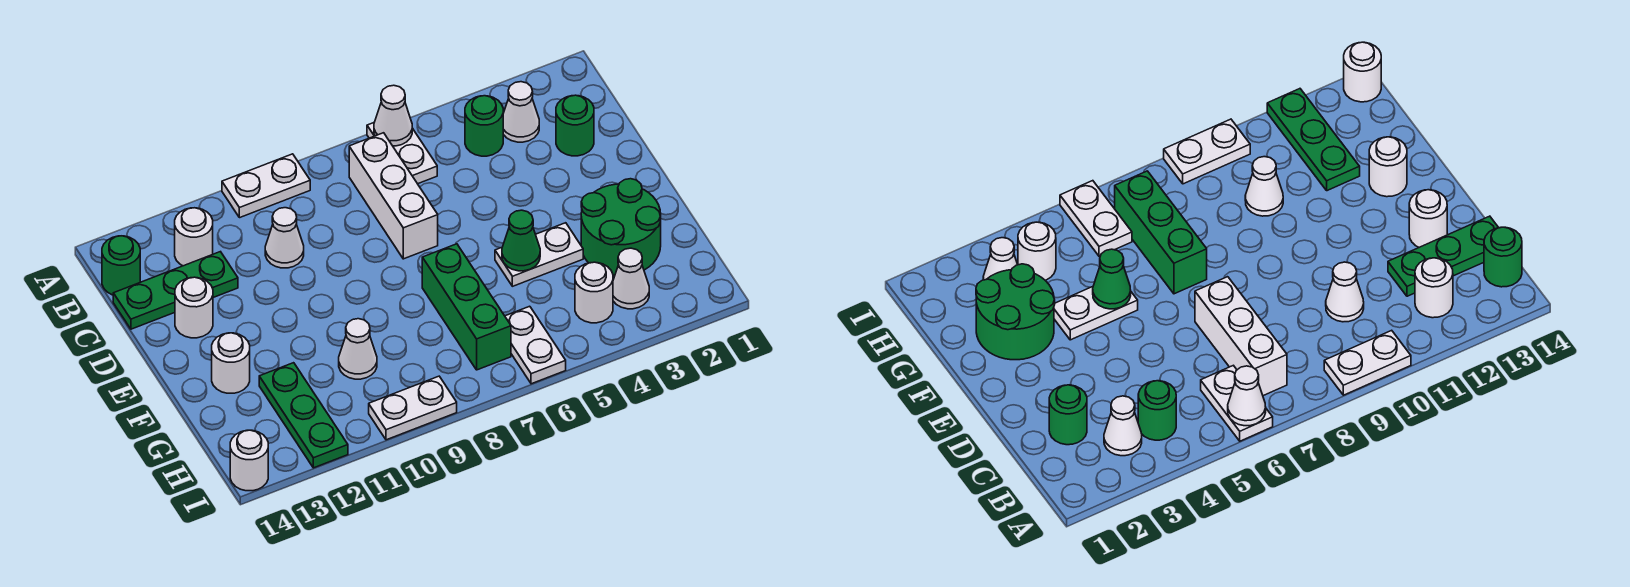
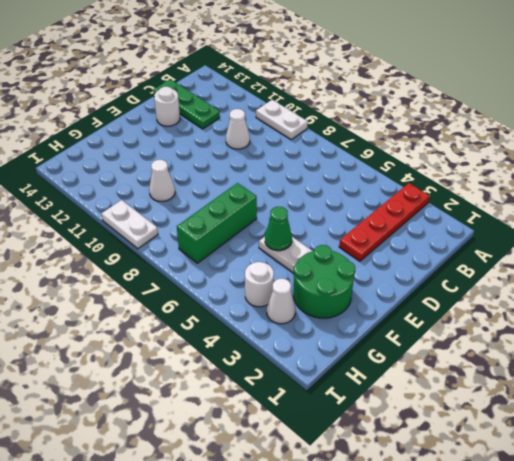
red plate A3:D3 level 1 -> white cone B3 level 1
none -> white plate A6:B6 level 1
none -> green round brick B4 level 1
none -> white brick B7:D7 level 1

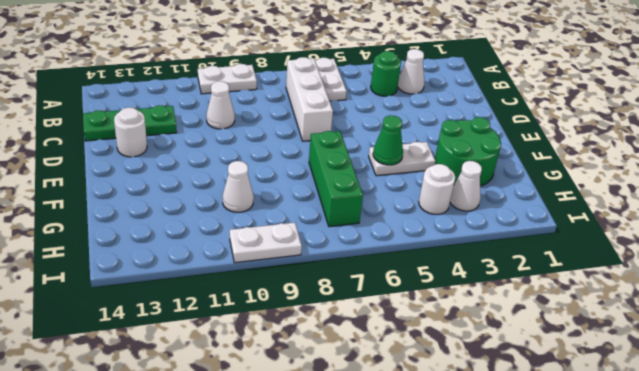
none -> white round brick B12 level 1
none -> green round brick B14 level 1
none -> green round brick C2 level 1

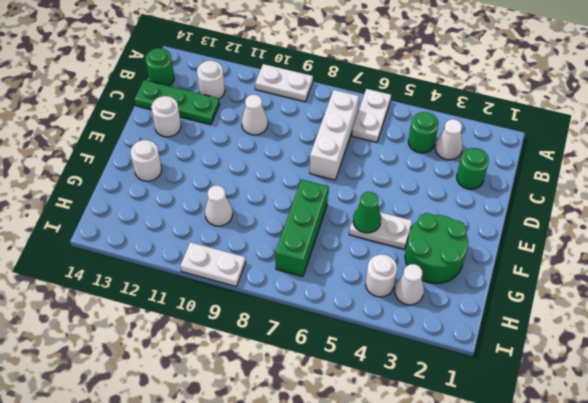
none -> green plate G12:I12 level 1
none -> white plate H6:I6 level 1
none -> white round brick I14 level 1

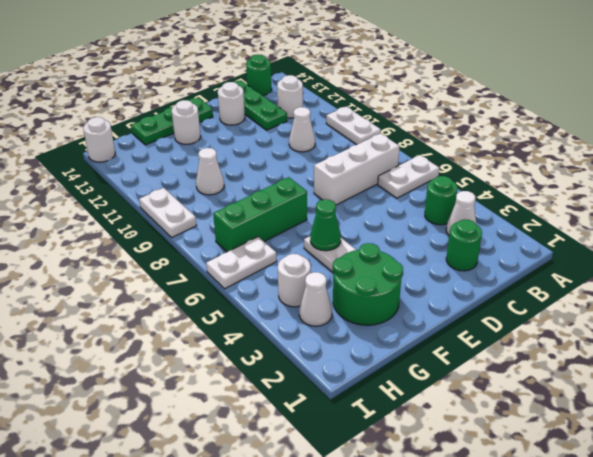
green plate E14:G14 level 1 -> green plate G12:I12 level 1
none -> white cone A6 level 2

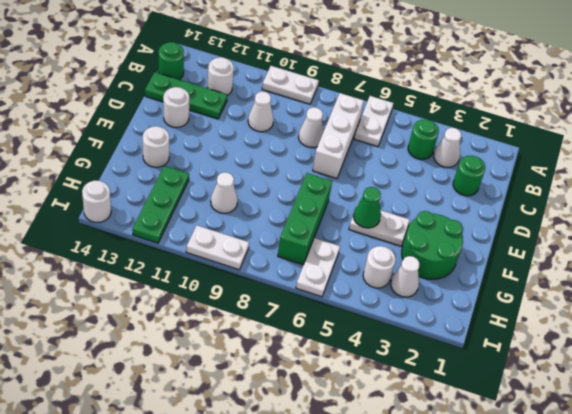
white cone C8 level 1 -> white cone A6 level 2

